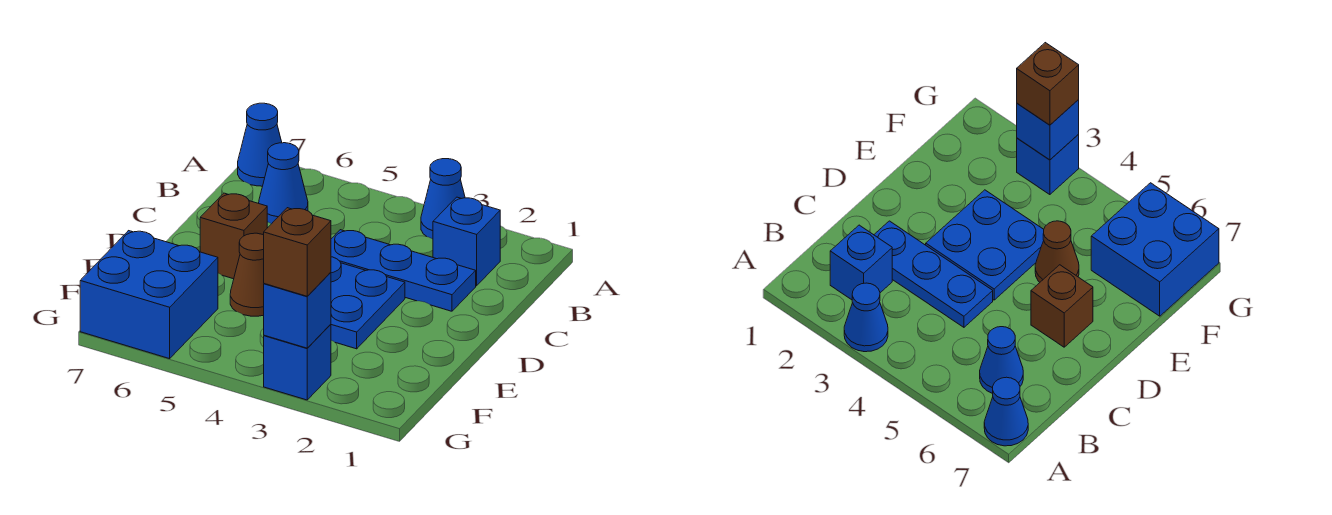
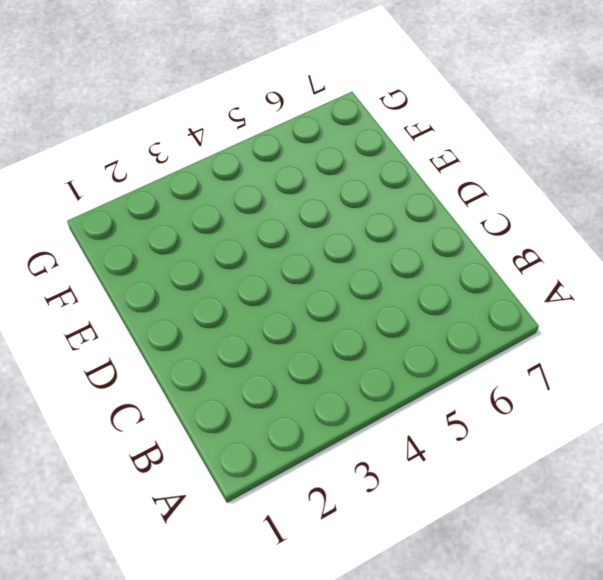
none -> blue cone A3 level 1
none -> blue cone A7 level 1
none -> blue brick B2 level 1

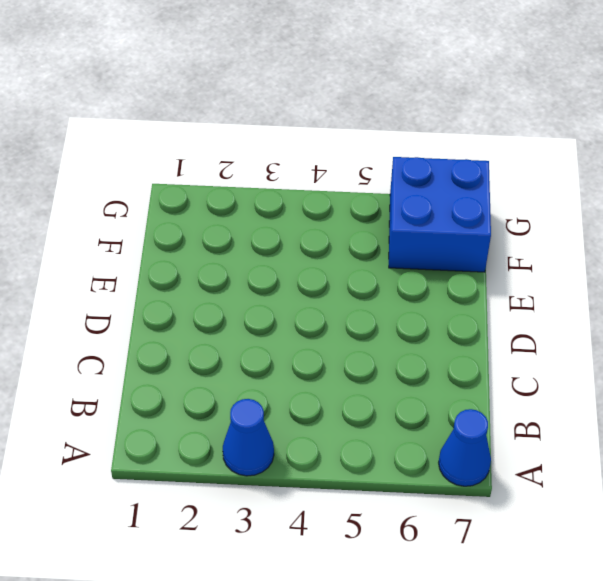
none -> blue brick B2 level 1
none -> blue cone B6 level 1
none -> blue plate C2:C4 level 1

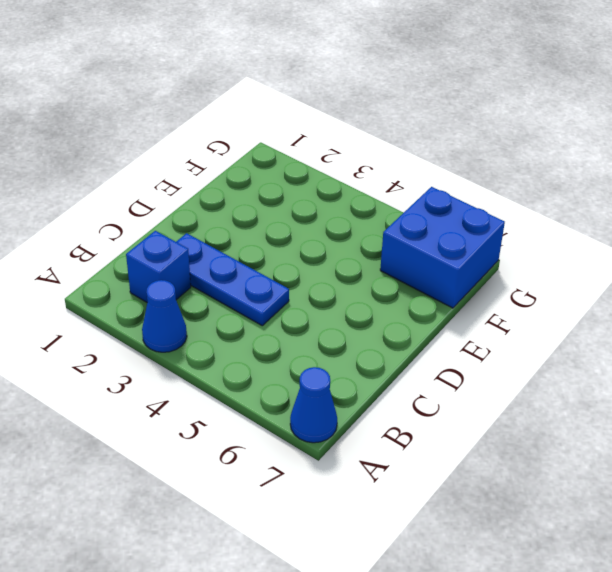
none -> blue cone B6 level 1
none -> blue plate D3:E4 level 1
none -> brown brick D6 level 1

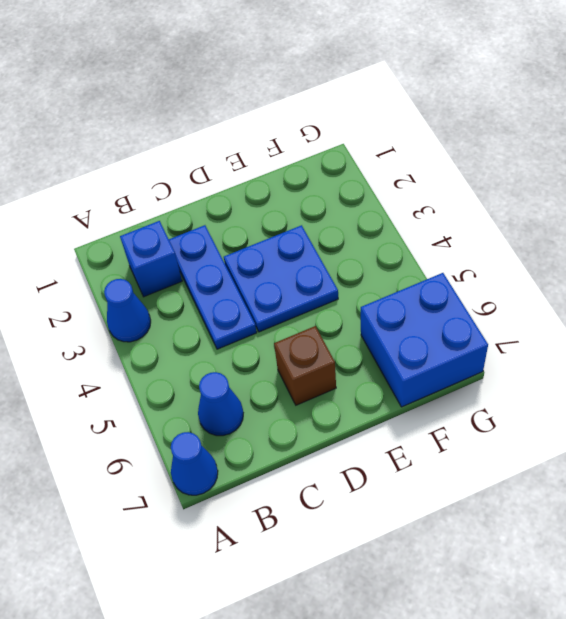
none -> brown cone E5 level 1
none -> blue brick G3 level 1
none -> blue brick G3 level 2

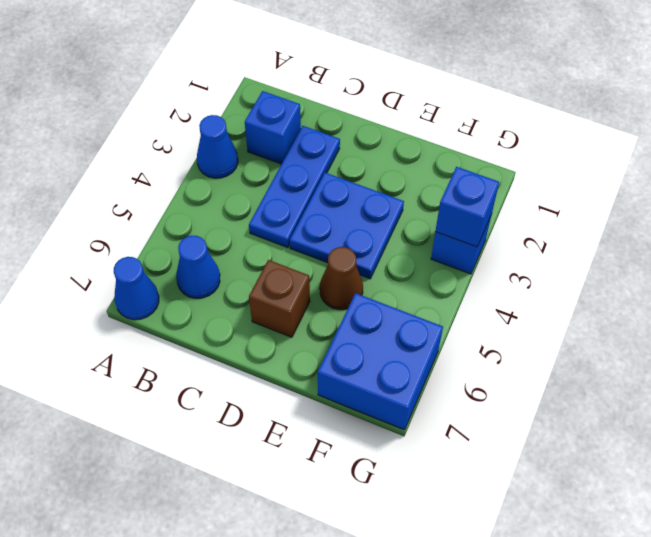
none -> brown brick G3 level 3

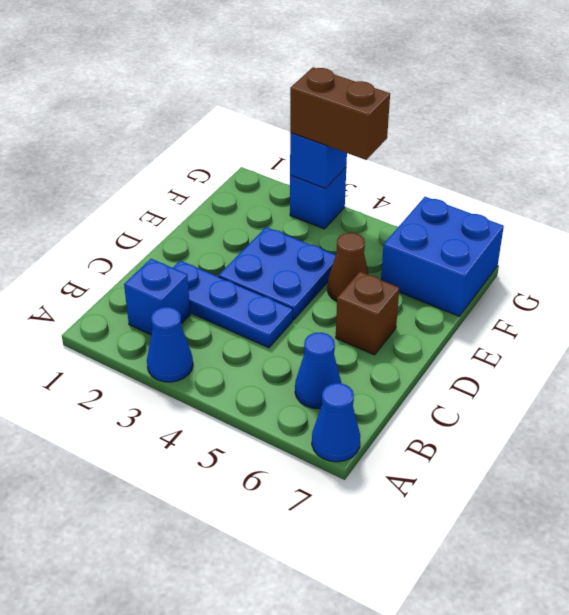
brown brick G3:G4 level 3 -> brown brick G3 level 3

